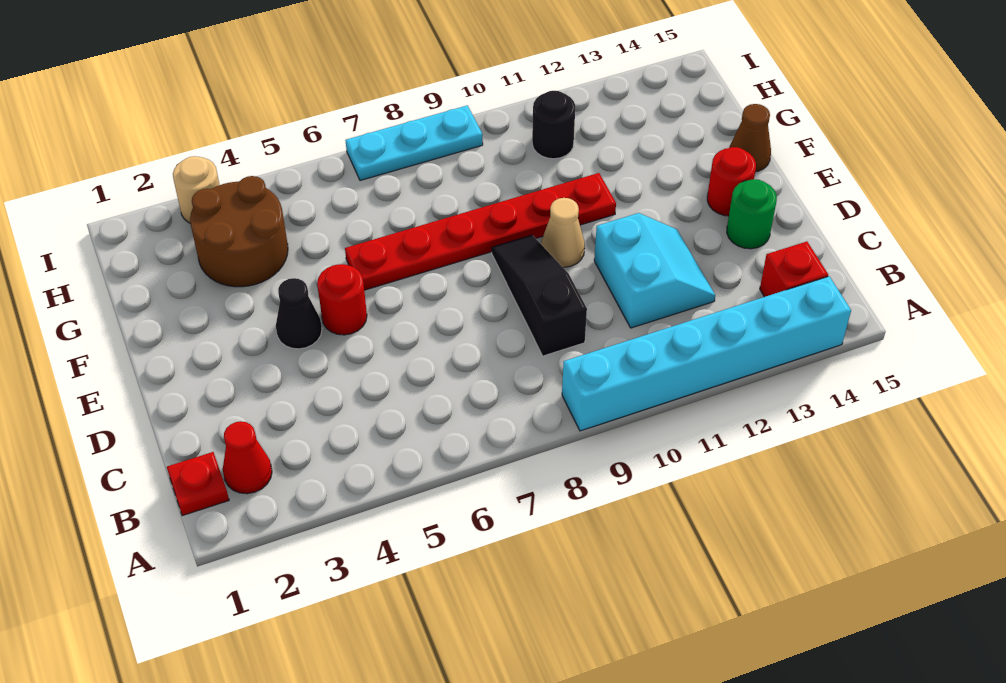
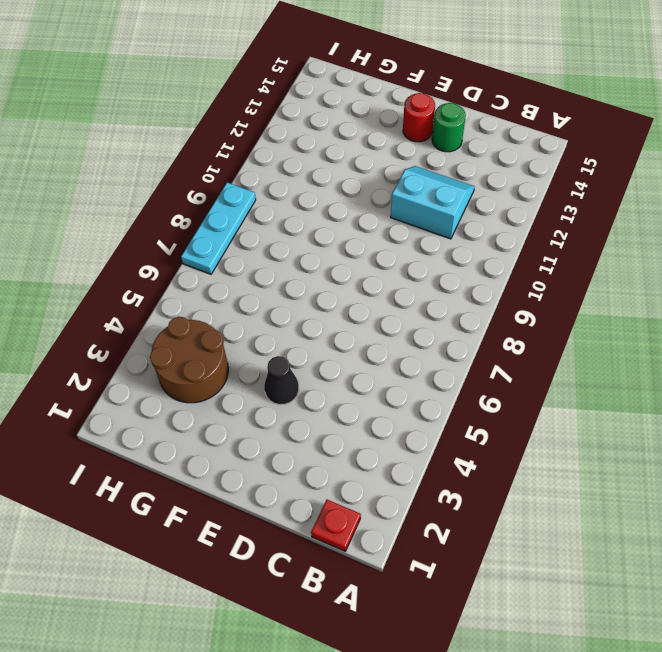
none -> cyan brick A9:A14 level 1
none -> red cone B2 level 1
none -> red brick B14 level 1

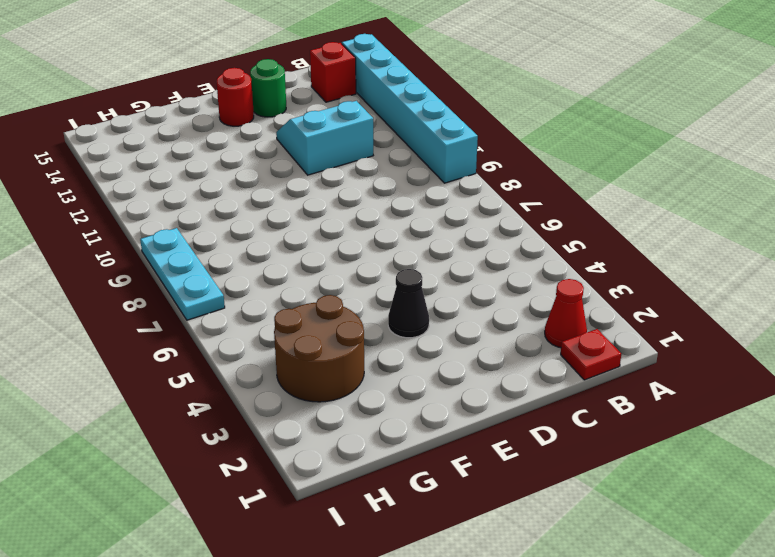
none -> black slope C9:E9 level 1 top C
none -> red round brick E5 level 1
none -> tan cone E10 level 1

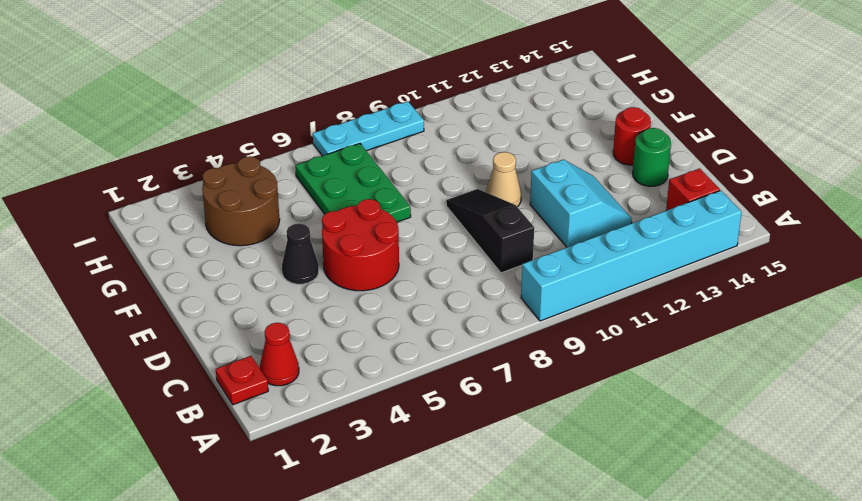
red round brick D5:E6 level 1 -> red round brick E5 level 1
green plate F6:H7 level 1 -> red plate F6:F11 level 1
none -> brown cone F15 level 1
none -> black round brick H11 level 1
none -> tan round brick I3 level 1

